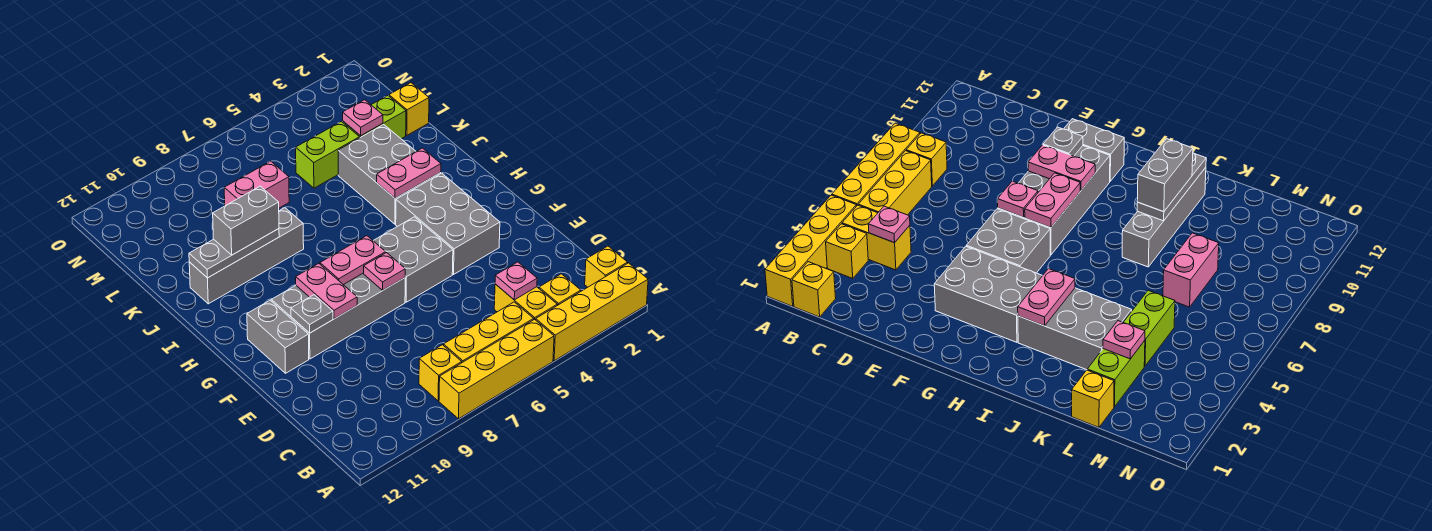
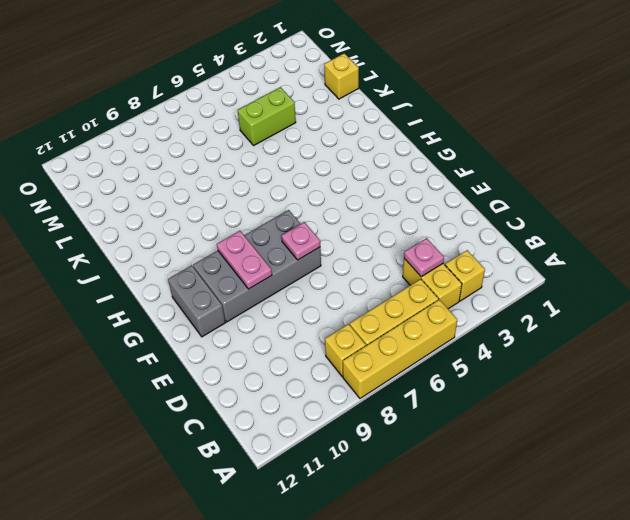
none -> yellow brick A1:A4 level 1
none -> yellow brick B1 level 1
none -> grey brick F3:H4 level 1

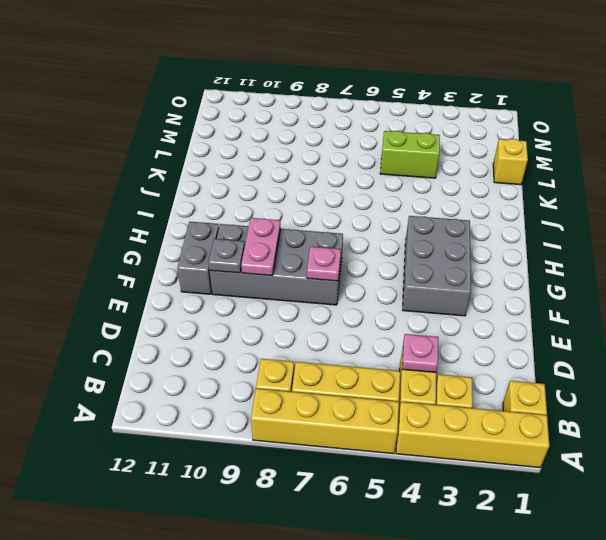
none -> grey brick F5:G6 level 1
none -> grey brick I3:K4 level 1
none -> grey brick J8:J11 level 1

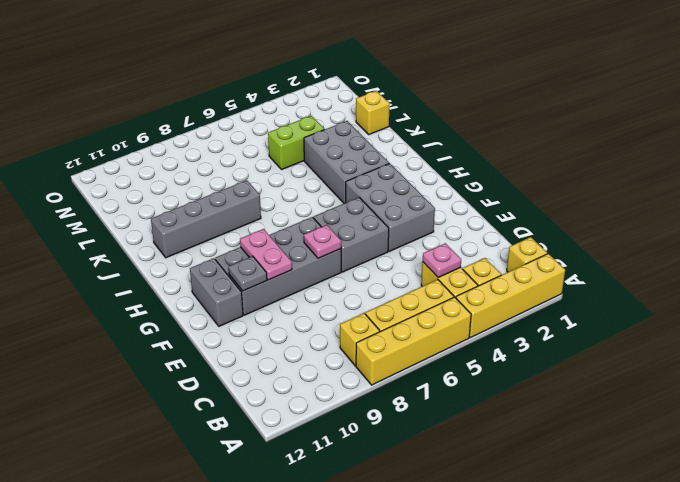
none -> lime brick L2:L3 level 1
none -> pink brick L7:L8 level 1
none -> pink plate G7:G8 level 2

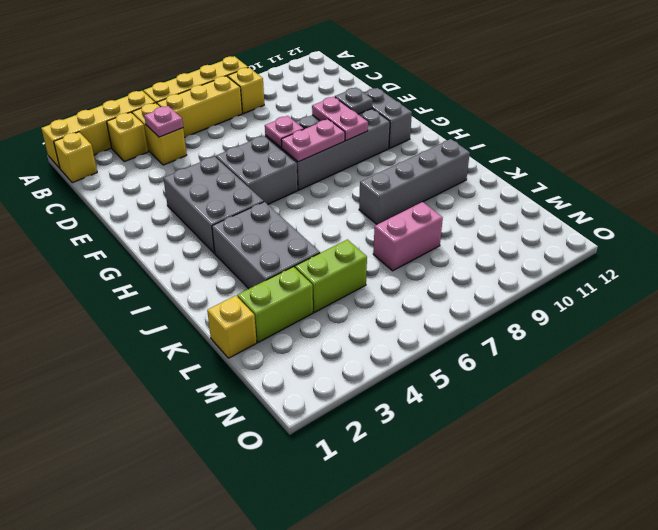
none -> pink plate I3:I4 level 2
none -> grey plate J9:J11 level 2
none -> pink plate L3 level 2

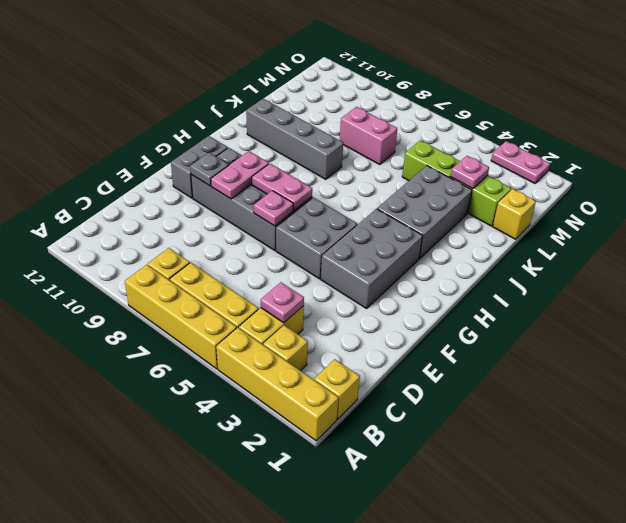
pink plate O2:O3 level 1 -> pink plate I3:I4 level 2
none -> grey plate J9:J11 level 2
none -> grey brick J9:J10 level 3

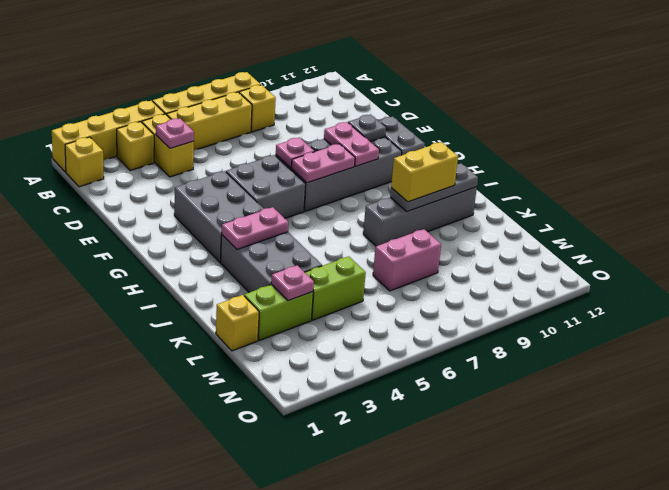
yellow brick J9:J10 level 3 -> grey brick J9:J10 level 3

